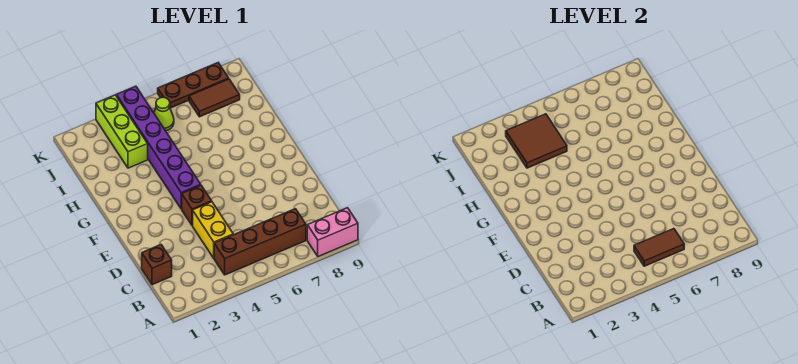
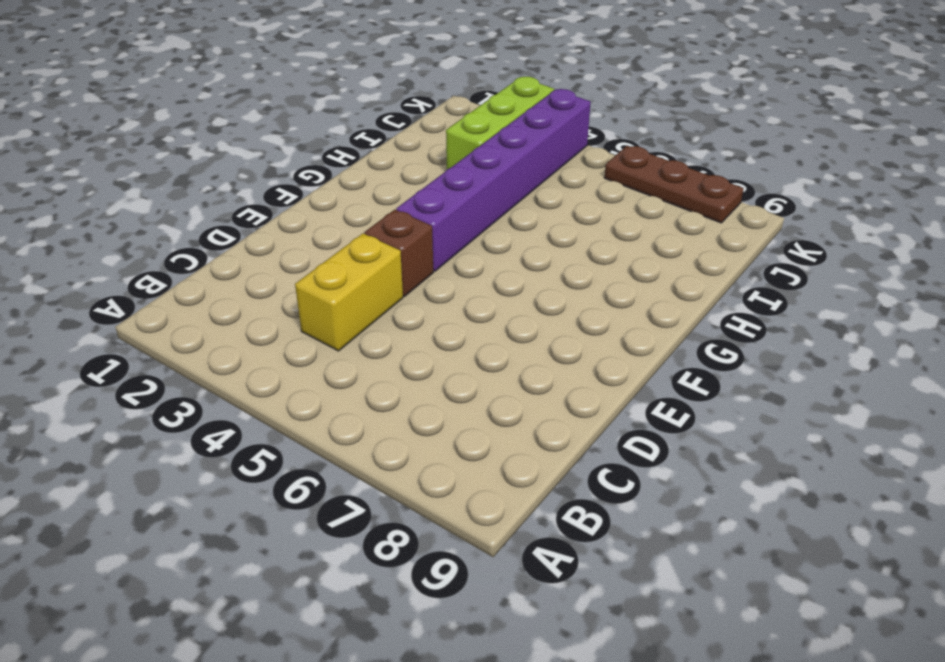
none -> pink brick A8:A9 level 1
none -> brown brick B4:B7 level 1
none -> brown brick C1 level 1

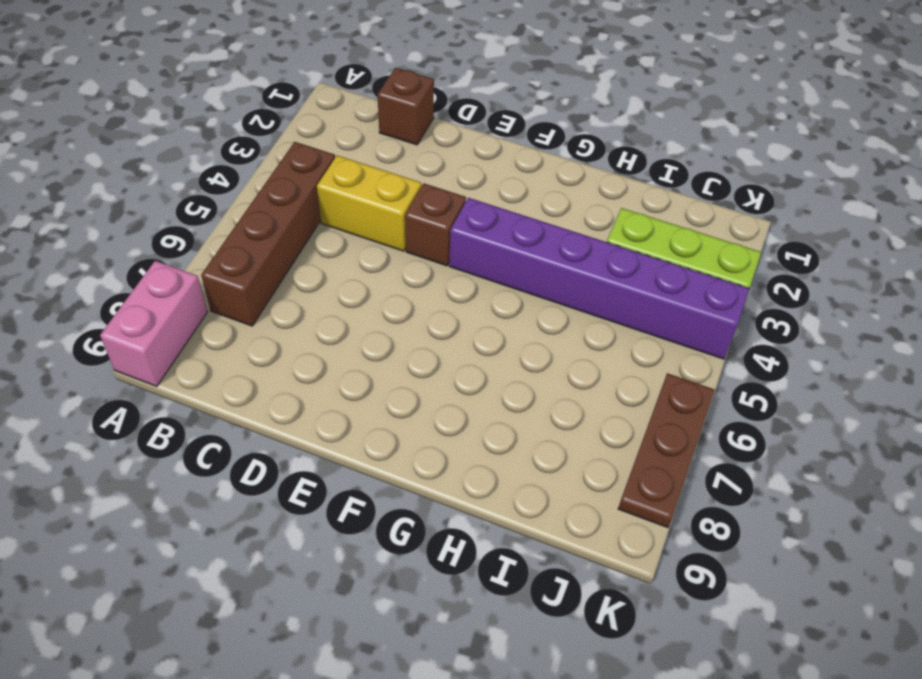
none -> lime cone J5 level 1
none -> brown tile J7:J8 level 1
none -> brown tile B5:B6 level 2

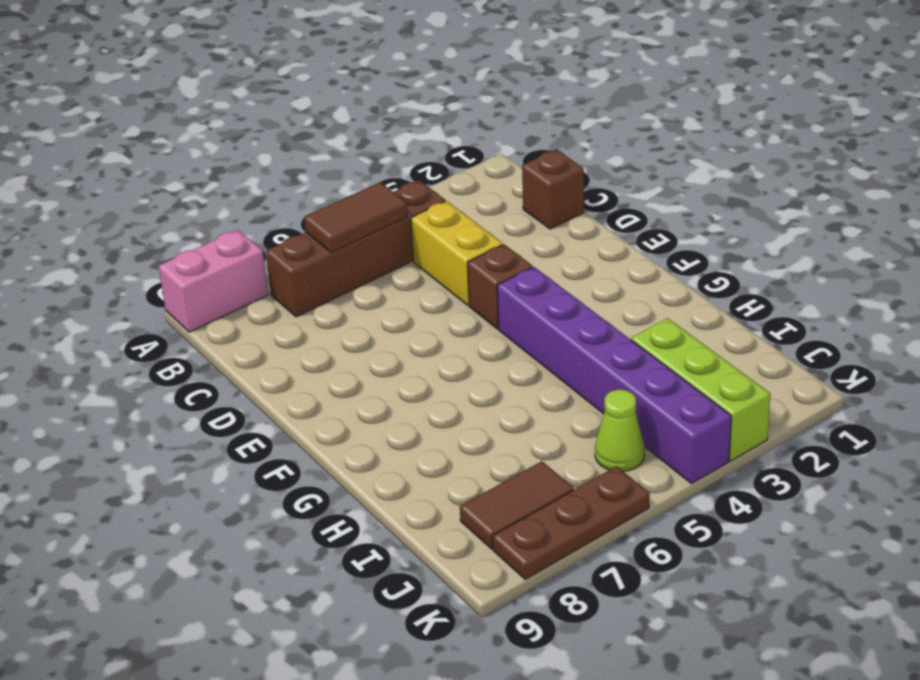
none -> brown tile I3:J4 level 2

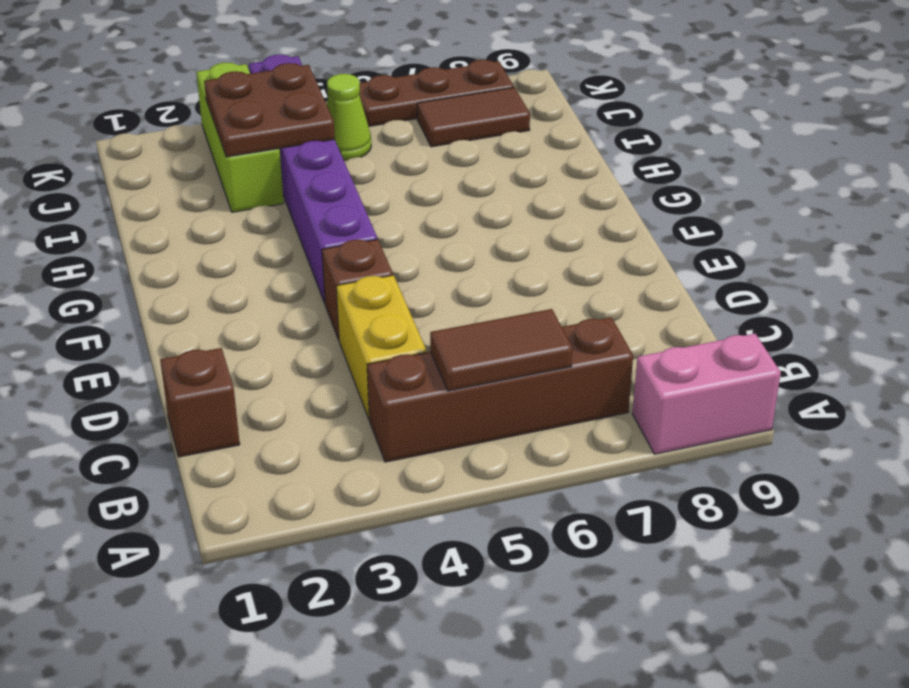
brown plate I3:J4 level 2 -> brown tile I3:J4 level 2

